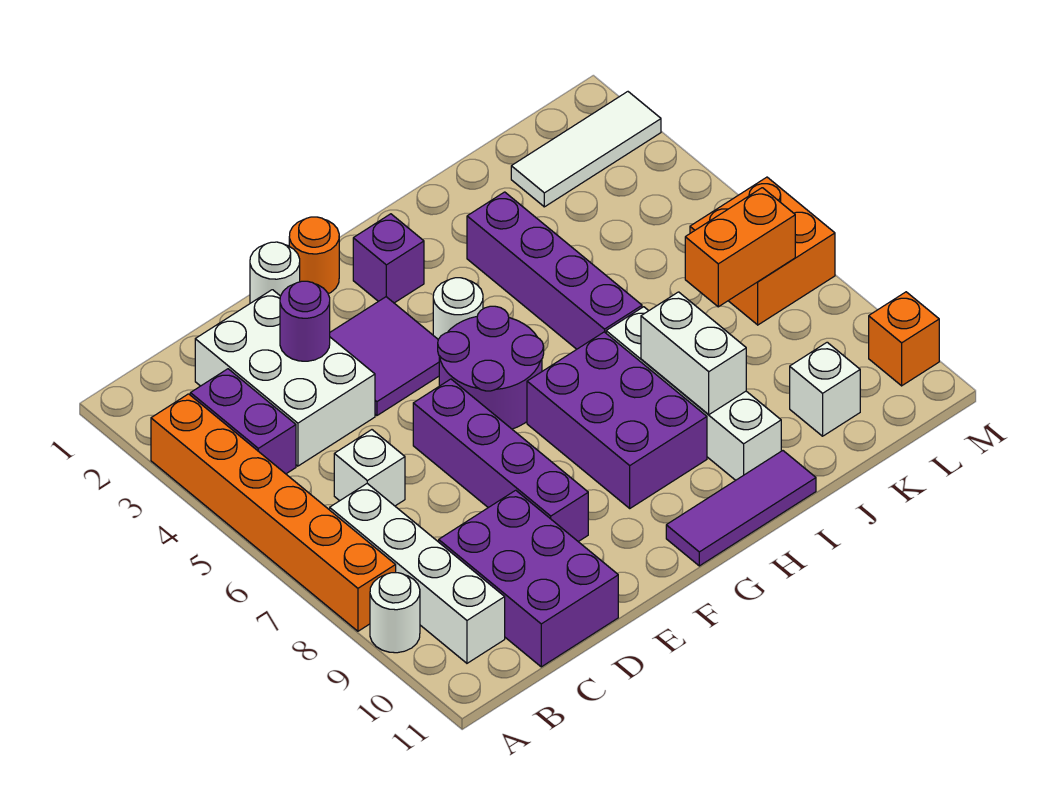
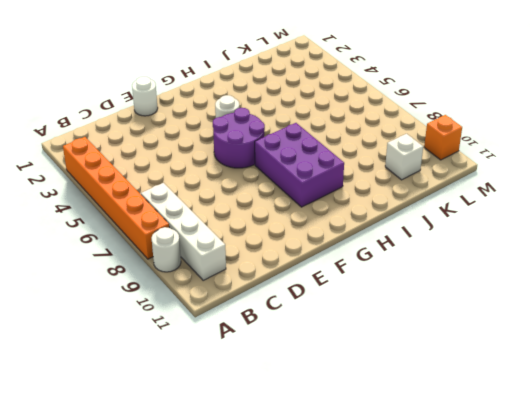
none -> purple brick B3:B4 level 1
none -> white brick C2:D4 level 1
none -> white brick C6 level 1

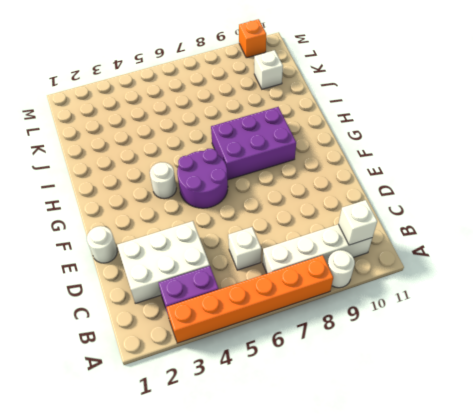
white brick B10 level 2 -> none
none -> purple brick C9:D11 level 1
none -> purple tile E3:F4 level 1
none -> purple brick E6:E9 level 1

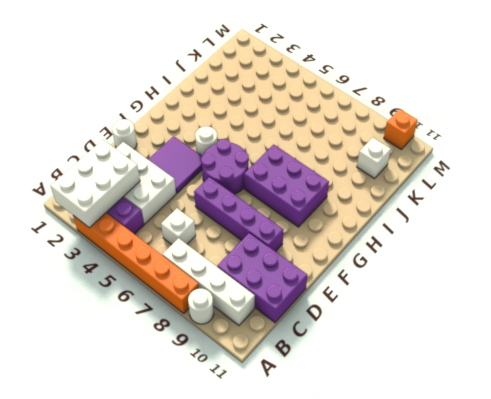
white brick A2:C3 level 2 -> none
none -> orange round brick F1 level 1
none -> purple brick G2 level 1
none -> purple tile G11:I11 level 1

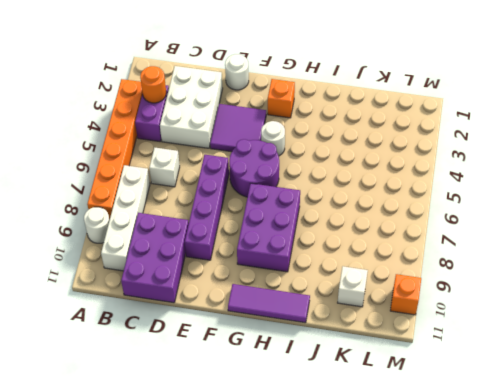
orange round brick B3 level 2 -> orange round brick F1 level 1
orange brick G2 level 1 -> purple brick G2 level 1
none -> purple brick I3:I6 level 1
none -> white brick I7:I10 level 1
none -> white tile K2:M2 level 1

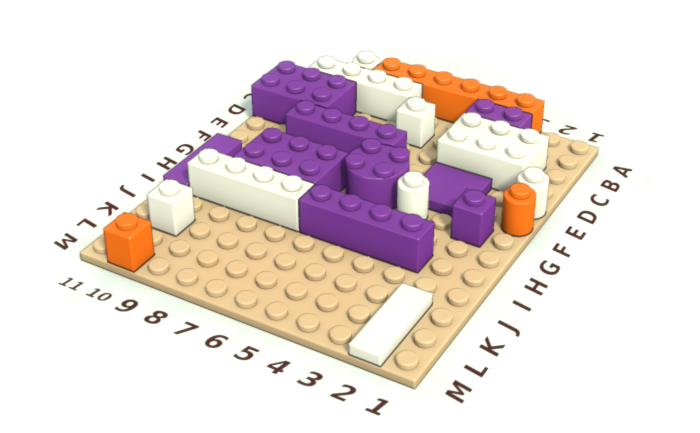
none -> orange brick L6:M7 level 1
none -> purple round brick D3 level 2
none -> white brick I8:I9 level 2

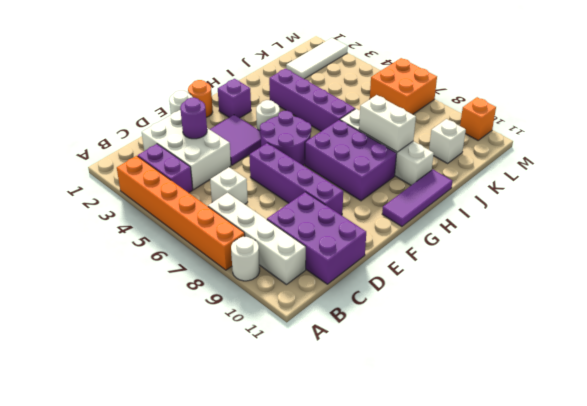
none -> orange brick K7:L7 level 2

